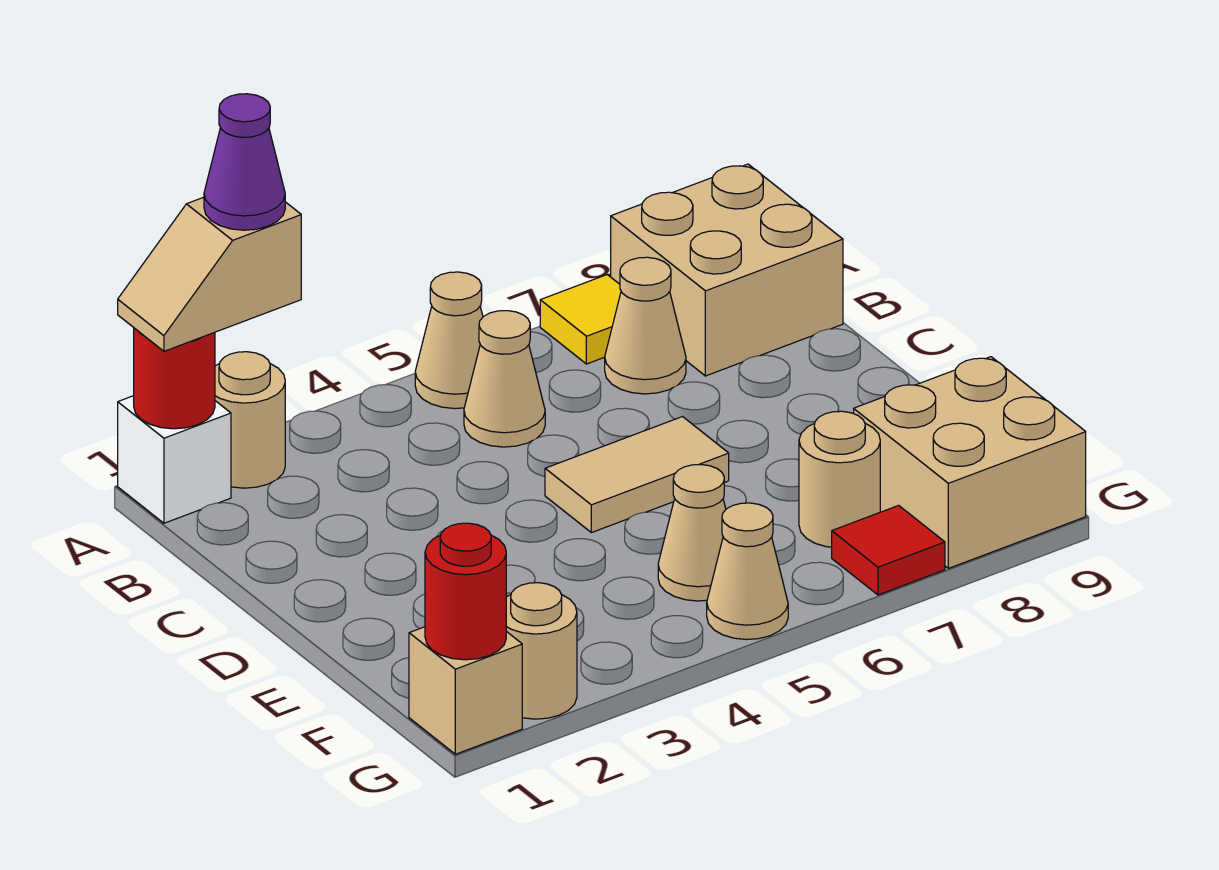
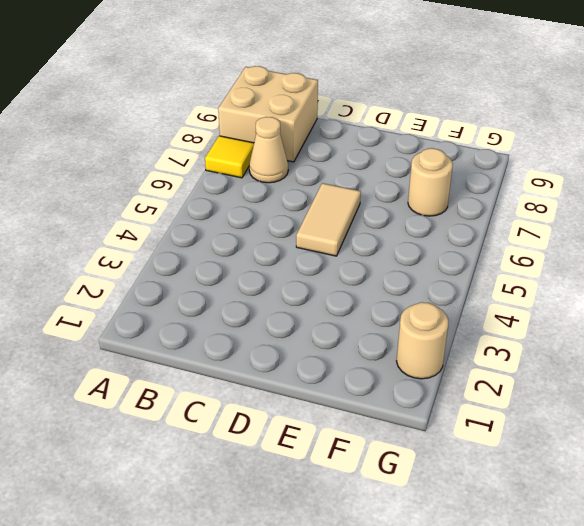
none -> white brick A1 level 1
none -> tan round brick A2 level 1
none -> tan cone A5 level 1

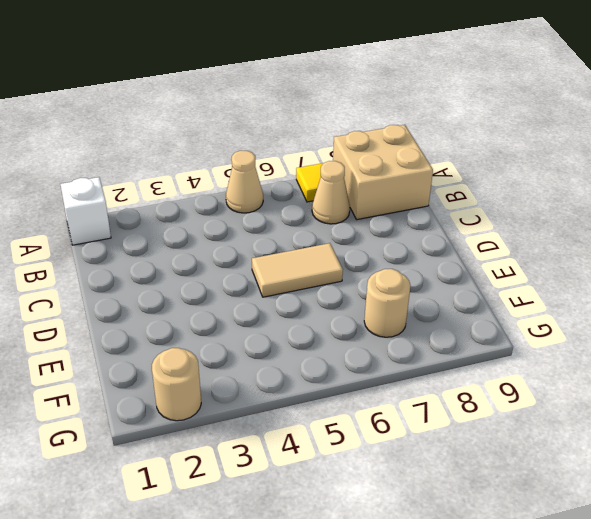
none -> tan round brick A2 level 1
none -> tan cone B5 level 1
none -> tan cone F5 level 1

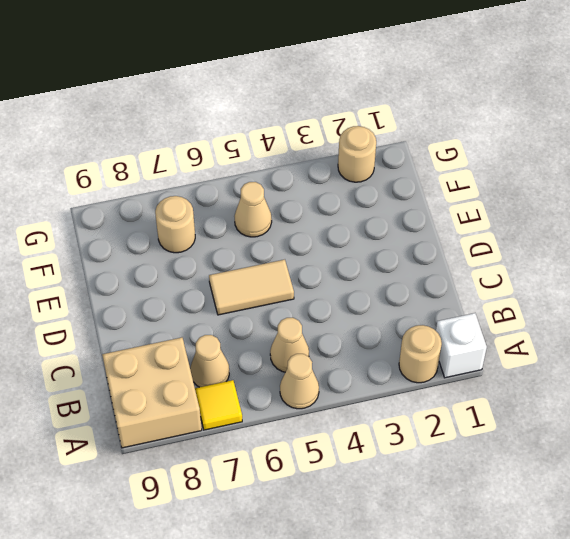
none -> tan brick F8:G9 level 1
none -> tan brick G1 level 1
none -> tan cone G5 level 1

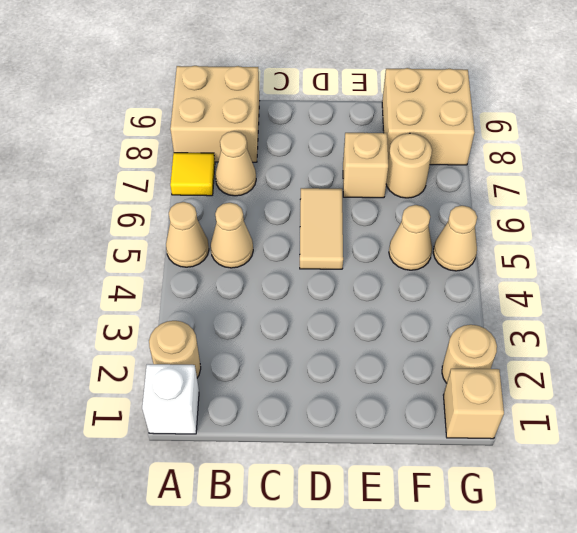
tan brick E7 level 1 -> none
none -> red tile G7 level 1
none -> red round brick A1 level 2
none -> red round brick G1 level 2

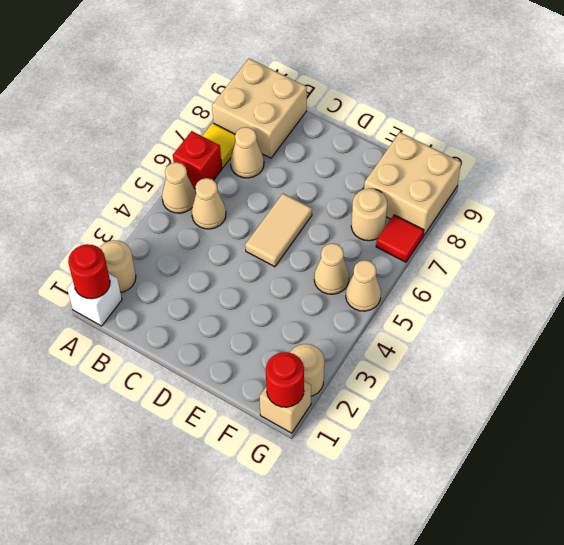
red brick A6 level 1 -> none
none -> tan slope A1:A2 level 3 top 2
none -> purple cone A2 level 4

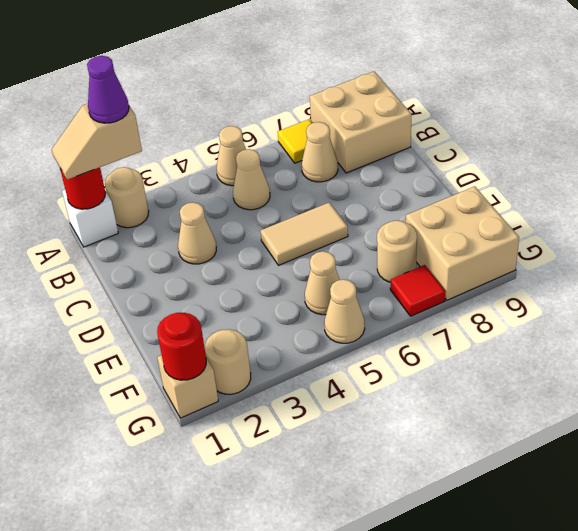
tan cone C3 level 1 -> none

